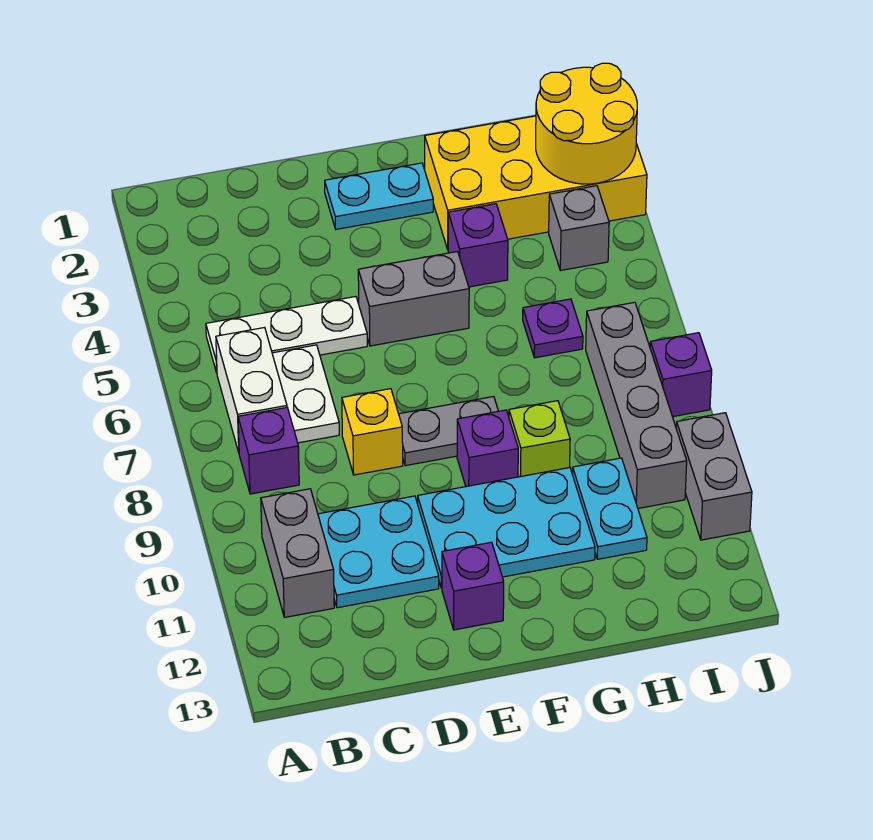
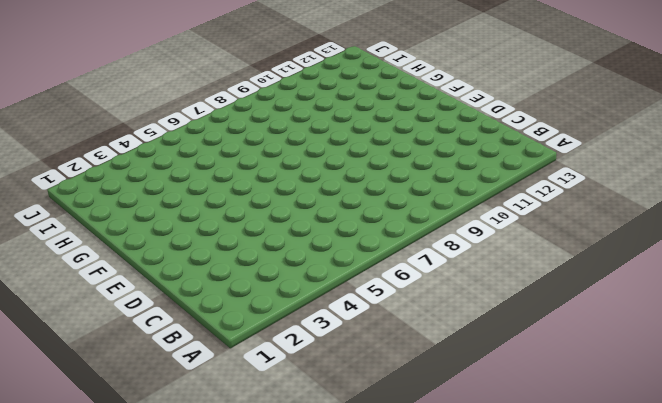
none -> white plate B5:D5 level 1
none -> white brick B6:B7 level 1
none -> purple brick B8 level 1

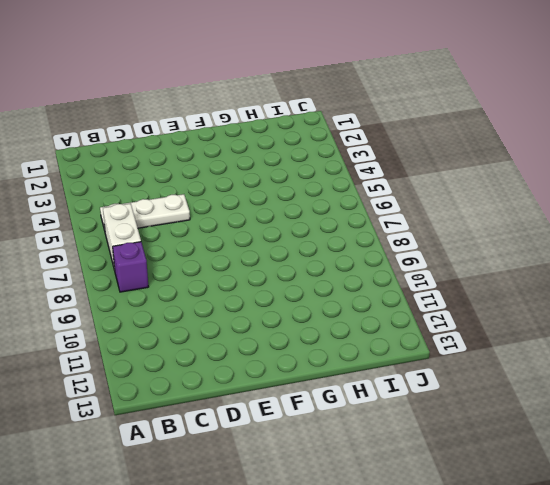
none -> grey brick B10:B11 level 1
none -> white plate C6:C7 level 1
none -> cyan plate C10:D11 level 1

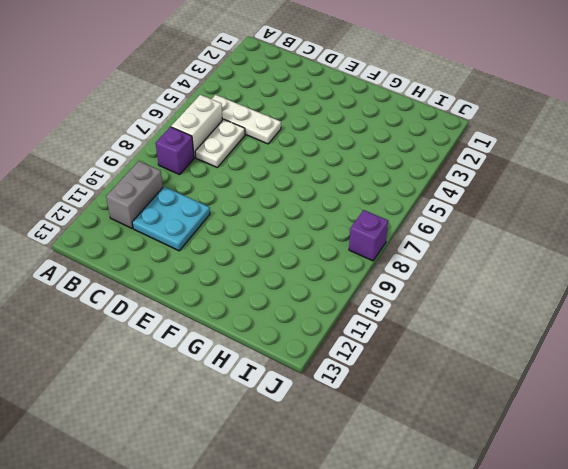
none -> yellow brick D8 level 1
none -> cyan plate E2:F2 level 1
none -> grey brick E5:F5 level 1

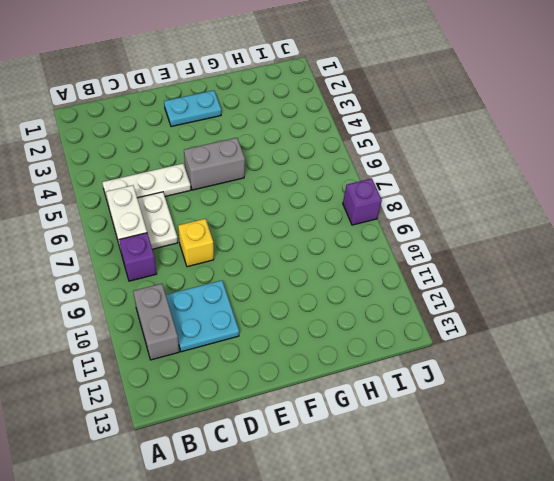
none -> grey plate E8:F8 level 1
none -> cyan plate E10:G11 level 1
none -> purple brick E12 level 1

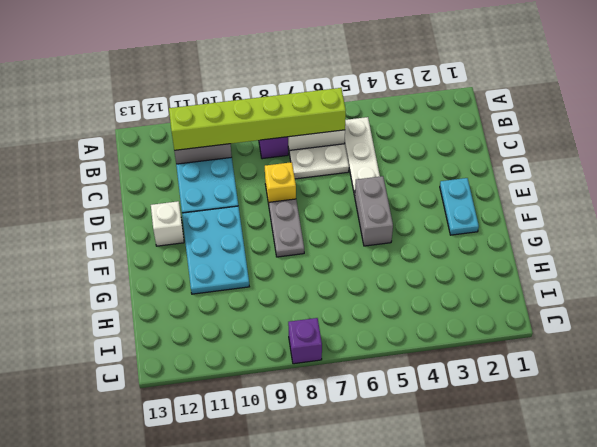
lime brick B6:B11 level 2 -> none
white brick E12 level 1 -> purple brick E12 level 1
none -> purple brick F9 level 1
none -> yellow brick G2:J3 level 1
none -> purple brick G4 level 1

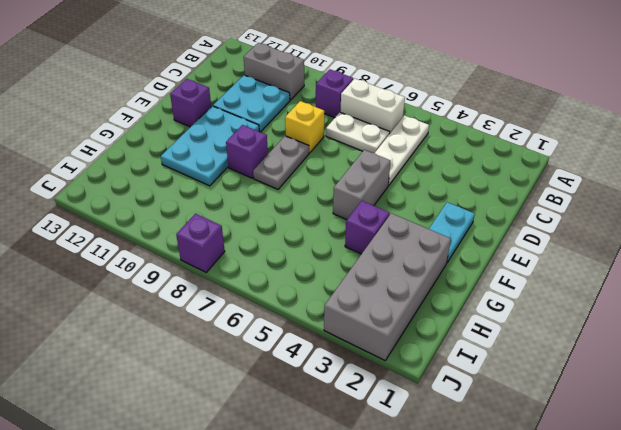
grey brick G2:J3 level 1 -> yellow brick G2:J3 level 1
none -> lime brick G9 level 1
none -> purple plate H6 level 1
none -> cyan plate H10:H11 level 1

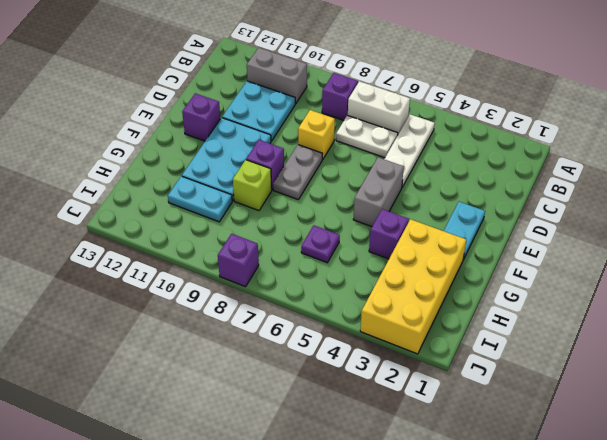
none -> grey brick I4 level 1
none -> grey brick I7:I10 level 1
none -> grey brick J10:J11 level 1

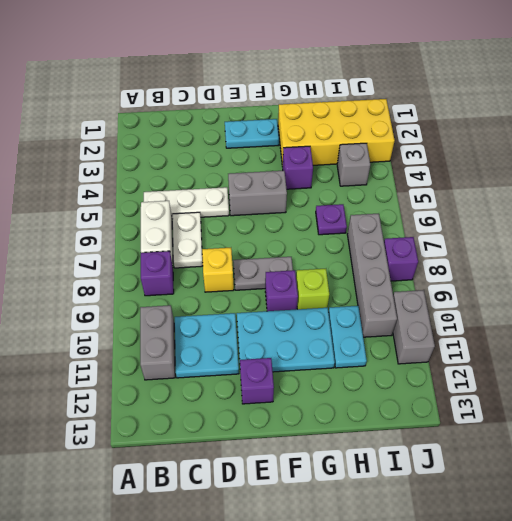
none -> yellow round brick I2:J3 level 2

